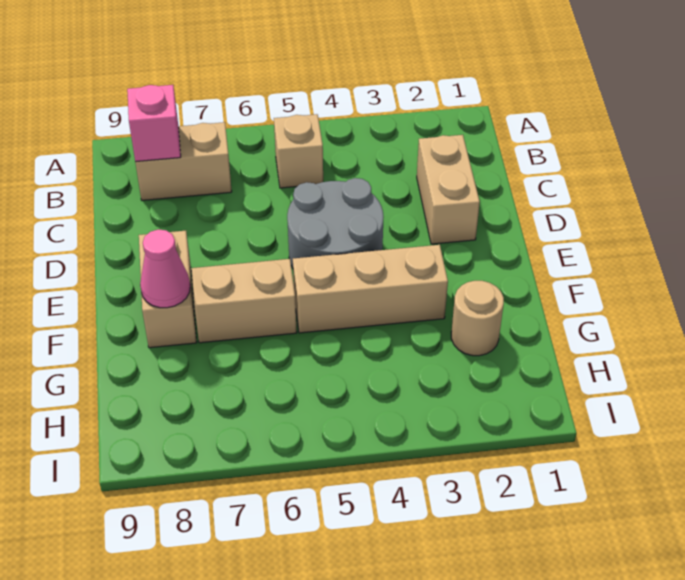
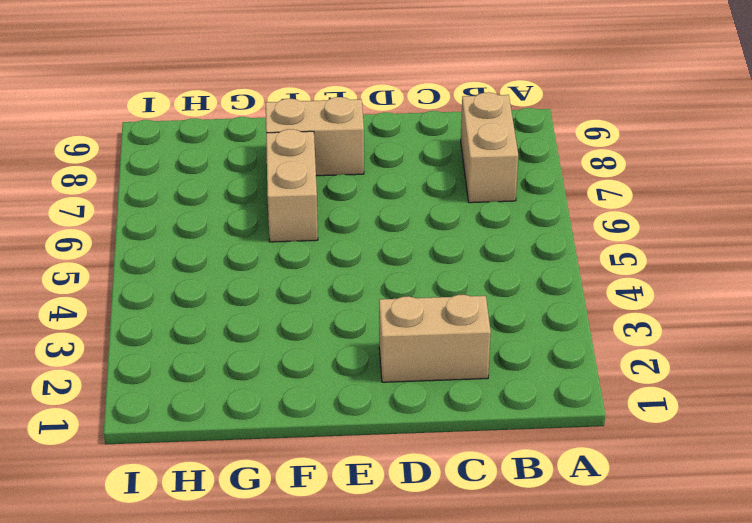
none -> tan brick B5 level 1
none -> grey round brick D4:E5 level 1

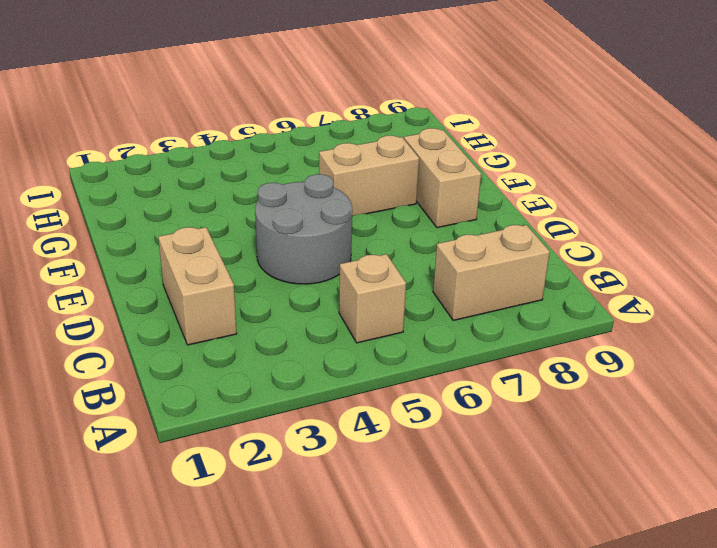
none -> tan brick F3:F5 level 1
none -> tan round brick G2 level 1

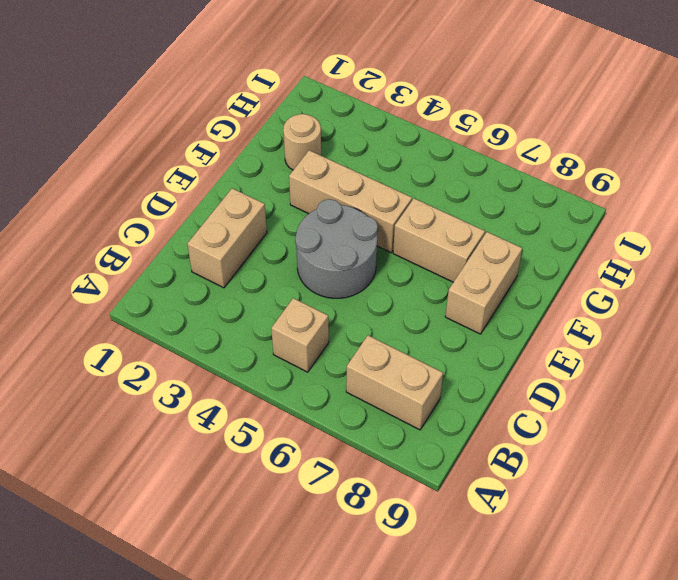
none -> pink brick B8 level 2
none -> pink cone F8 level 2

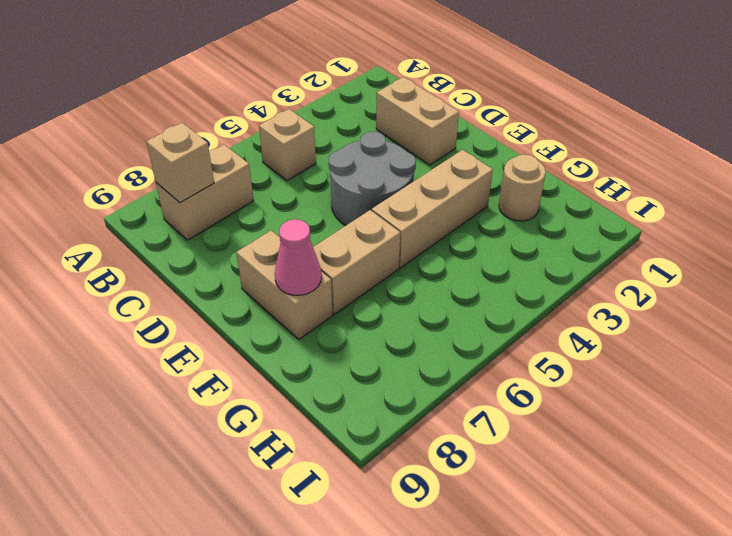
tan brick B8 level 2 -> pink brick B8 level 2

